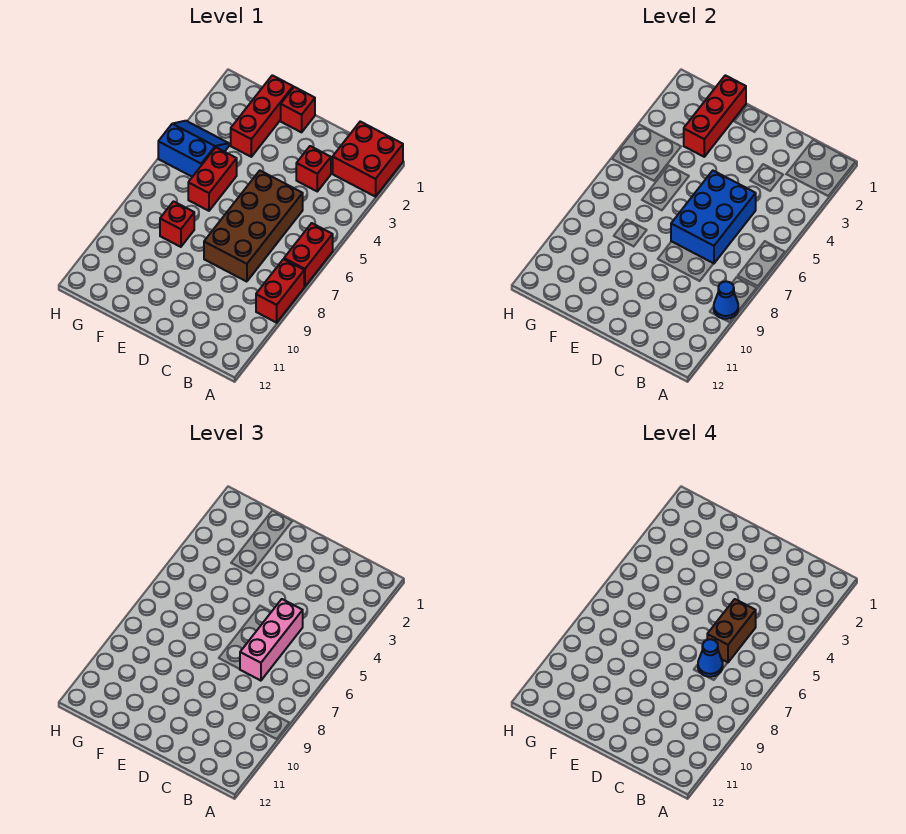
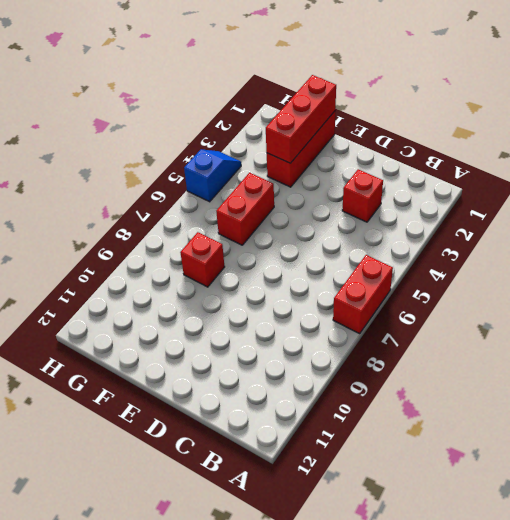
blue slope H4:H5 level 1 top 5 -> blue slope G4:H5 level 1 top 5
none -> red brick A1:B2 level 1
none -> red brick A8:A9 level 1
none -> brown brick C5:D8 level 1

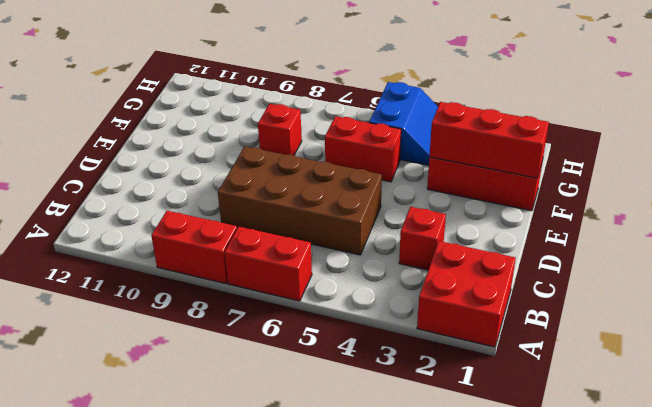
none -> red brick E1 level 1
none -> blue cone A9 level 2
none -> blue brick C5:D7 level 2

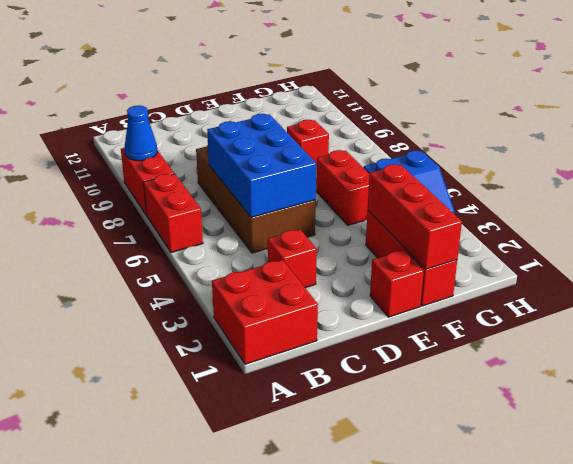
none -> pink brick C5:C7 level 3
none -> brown brick C5:C6 level 4
none -> blue cone C7 level 4

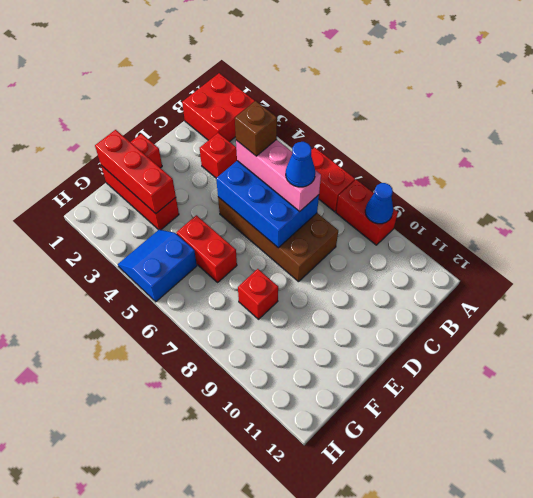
brown brick C5 level 4 -> brown brick C5:C6 level 4

